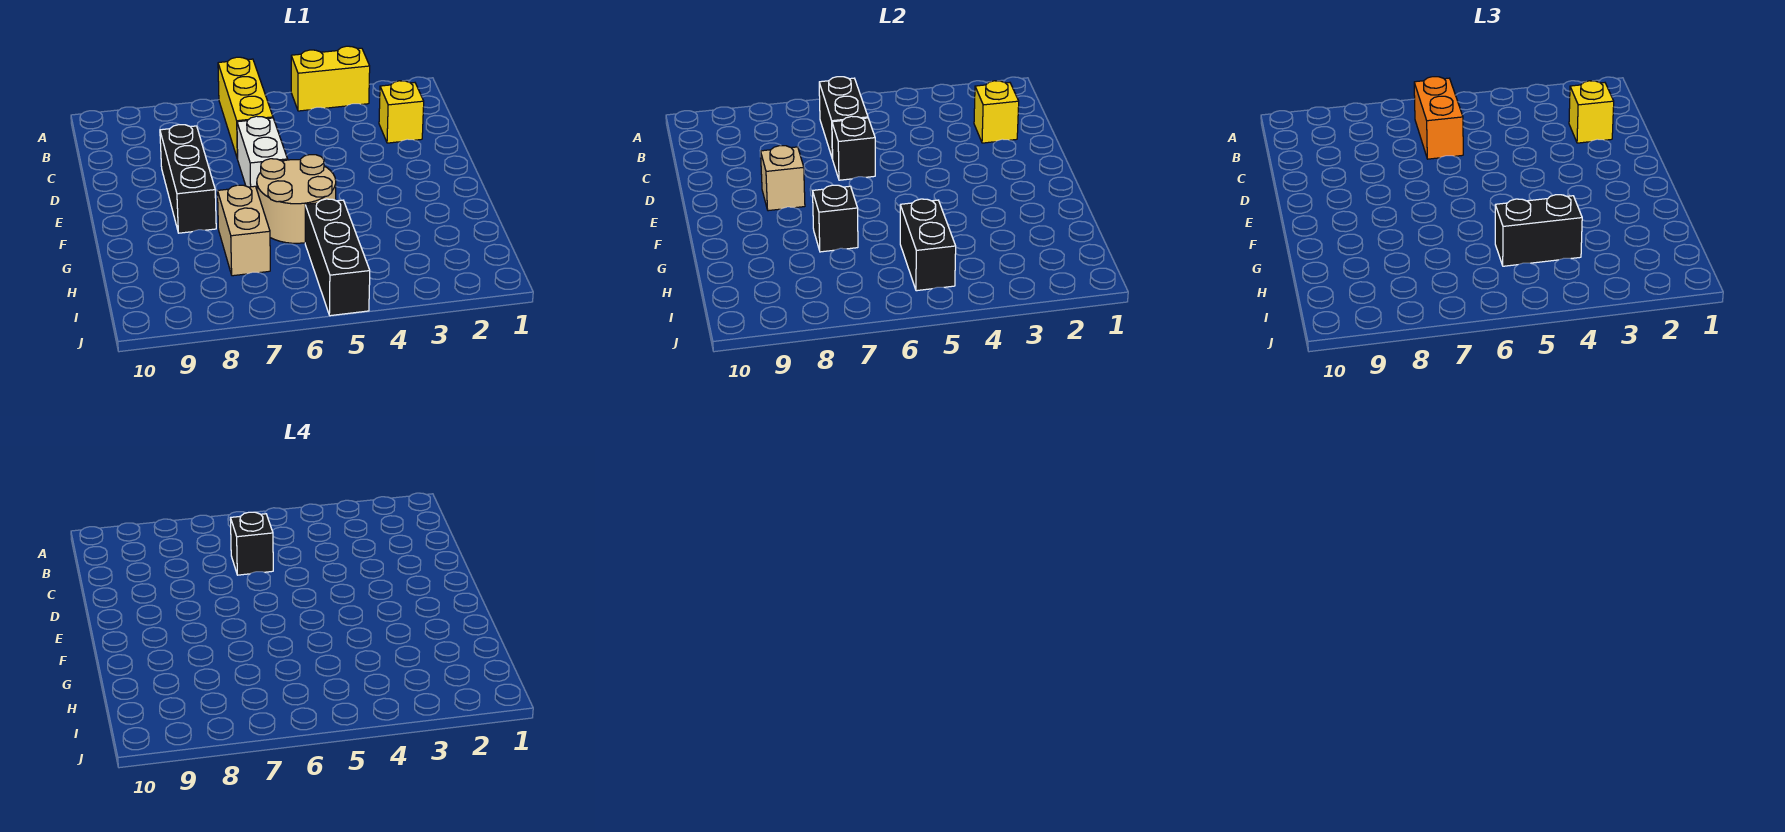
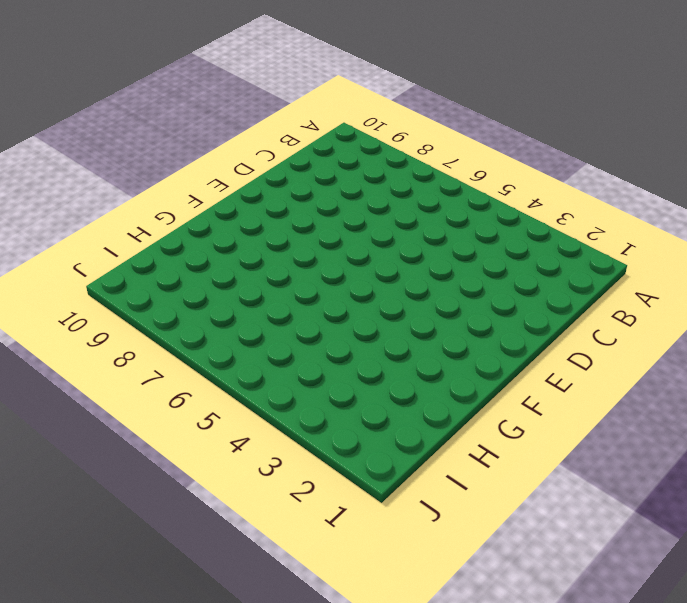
none -> yellow brick A3:A4 level 1
none -> yellow brick A6:C6 level 1
none -> yellow brick C2 level 1

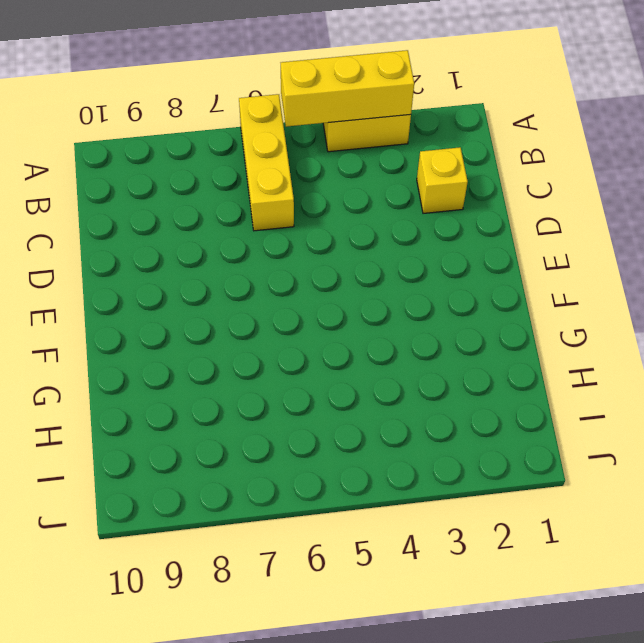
yellow brick A3:A5 level 2 -> none
none -> white brick D6:E6 level 1
none -> black brick D8:F8 level 1
none -> tan round brick F5:G6 level 1

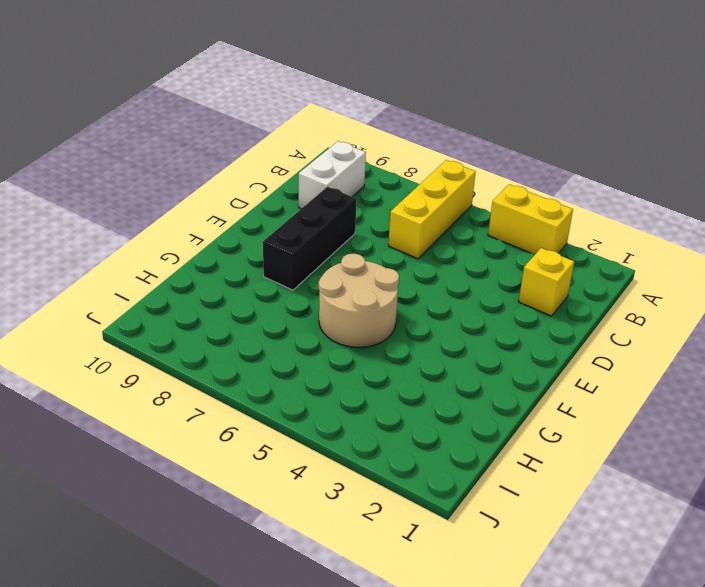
white brick B9:C9 level 1 -> white brick D6:E6 level 1
none -> tan brick G7:H7 level 1
none -> black brick H5:J5 level 1
none -> black brick B6:C6 level 2

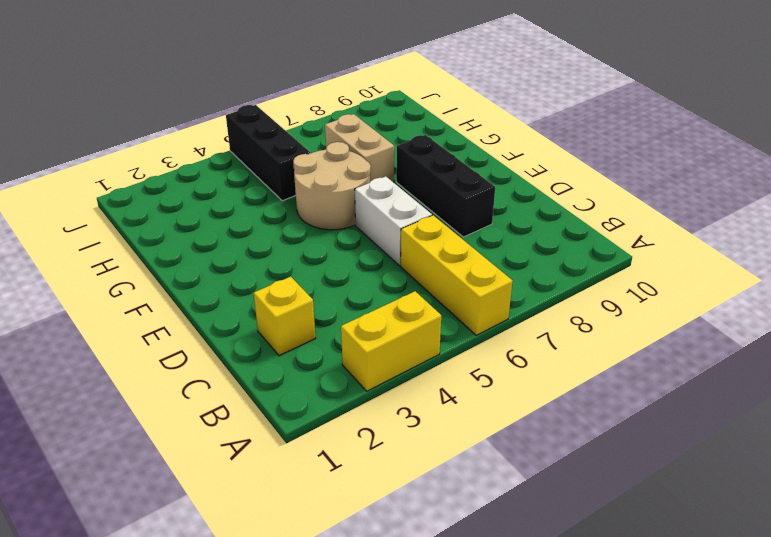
none -> black brick B6:C6 level 2
none -> yellow brick C2 level 2
none -> black brick D6 level 2

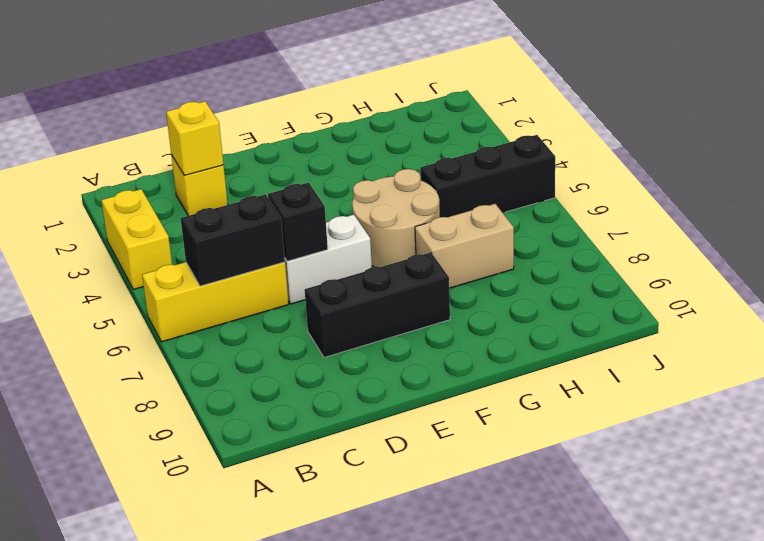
none -> tan brick E8 level 2
none -> black brick G7 level 2
none -> black brick H5:I5 level 2

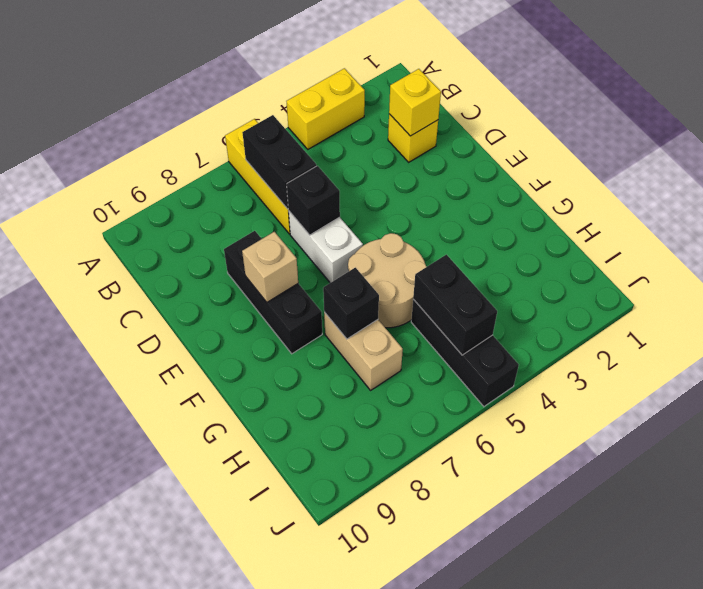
none -> orange brick B6:C6 level 3
none -> yellow brick C2 level 3
none -> black brick H4:H5 level 3

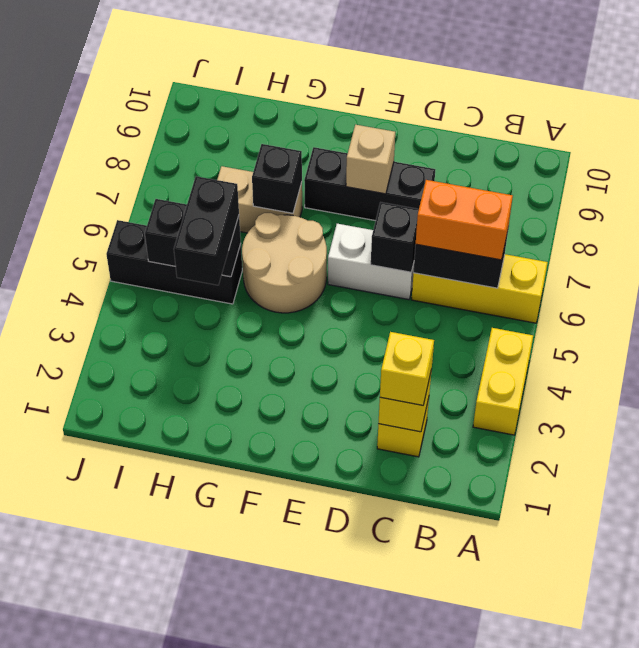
none -> black brick C6 level 4

